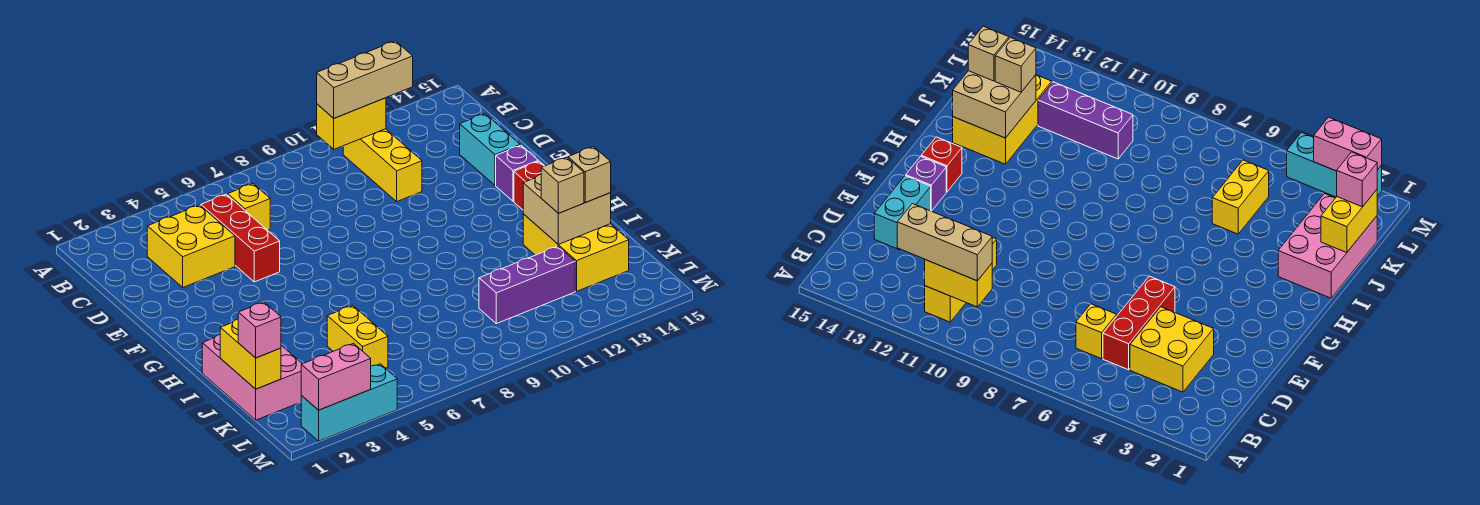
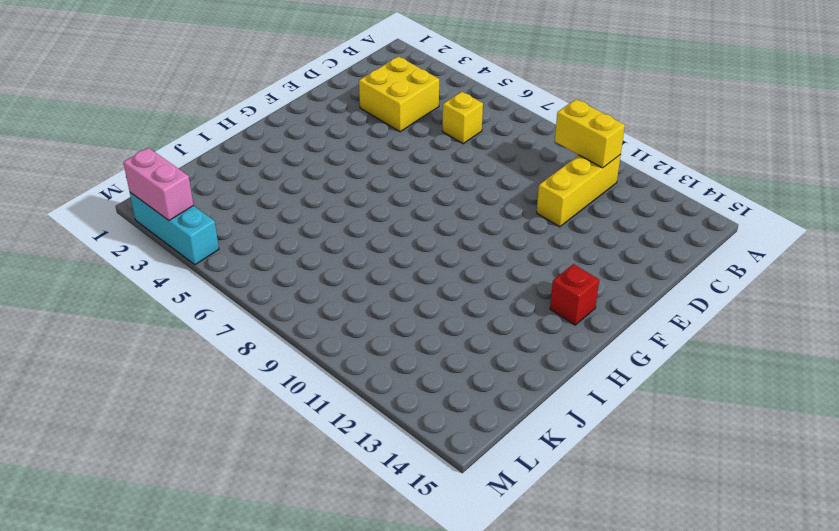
none -> red brick C5:E5 level 1
none -> cyan brick D14:E14 level 1
none -> purple brick F14 level 1

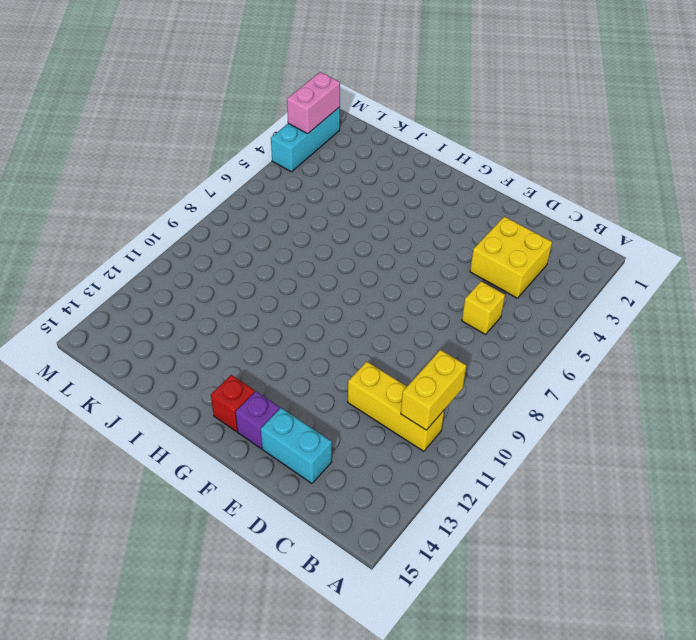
none -> red brick C5:E5 level 1
none -> pink brick I1:K2 level 1
none -> yellow brick I13:K14 level 1

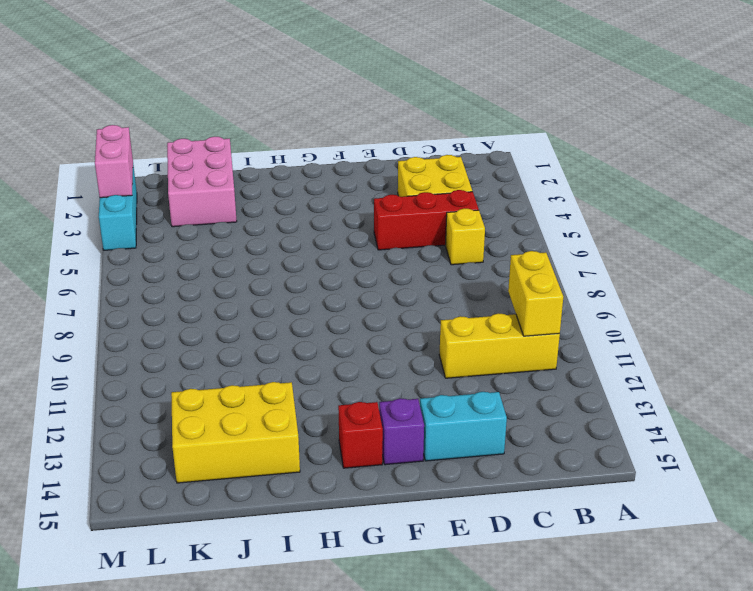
pink brick J1:K3 level 1 -> pink brick I1:K2 level 1
none -> yellow brick J5:K5 level 1
none -> purple brick K10:K12 level 1
none -> tan brick I13:J14 level 2

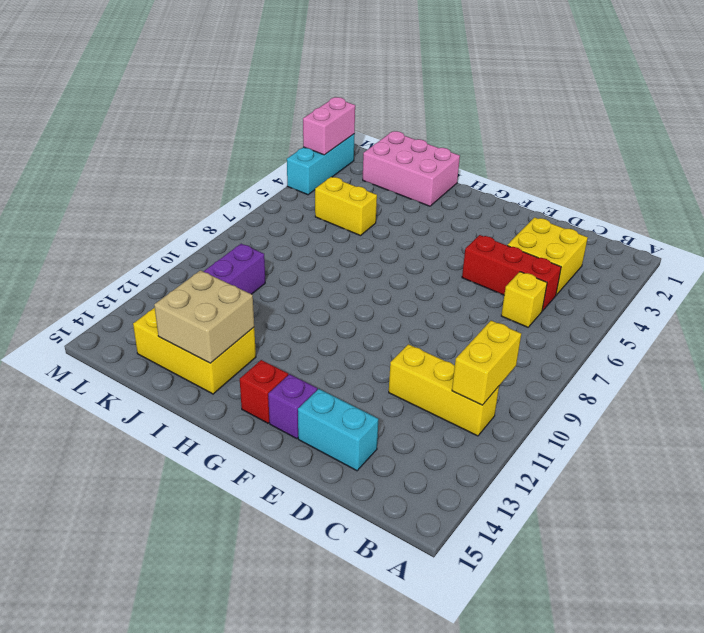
none -> yellow brick J1:K1 level 2
none -> tan brick B10:B12 level 3
none -> tan brick J13 level 3

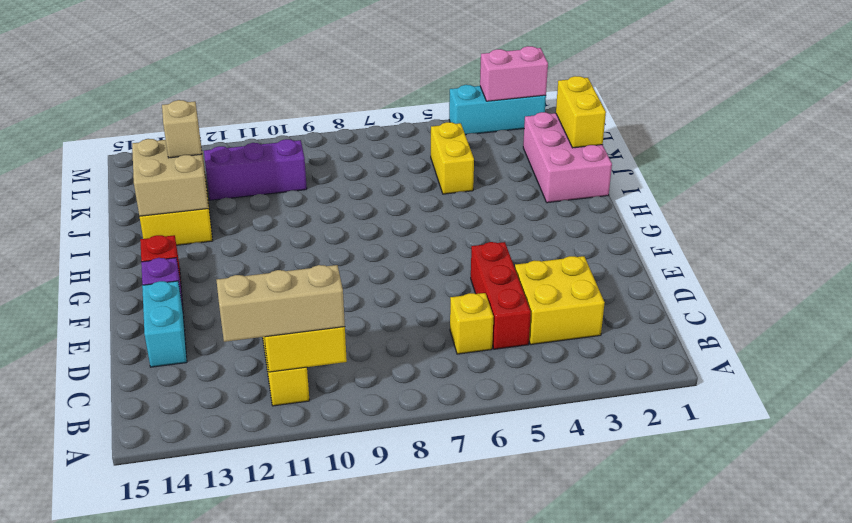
none -> tan brick J14 level 3
none -> pink brick K1 level 3

